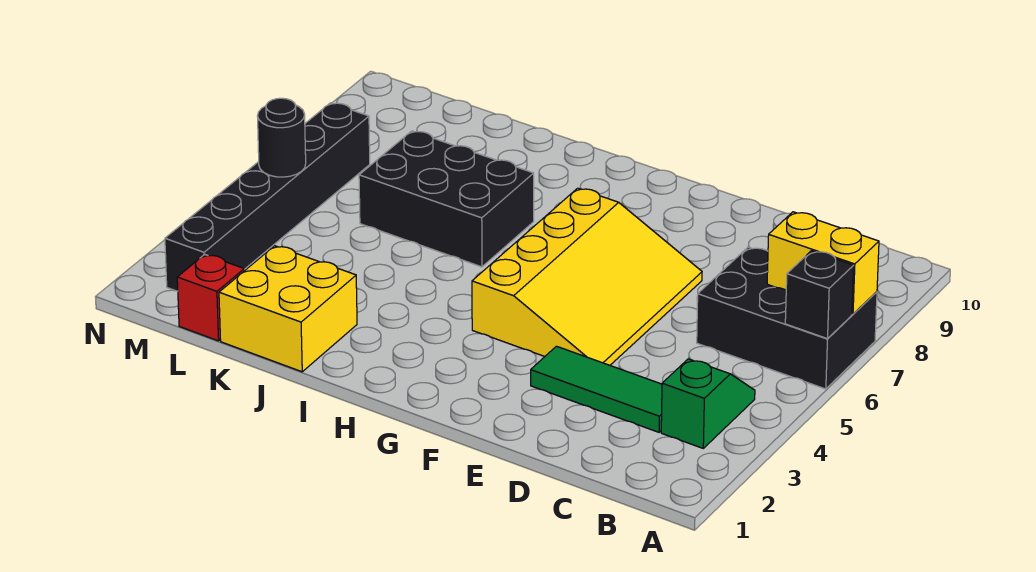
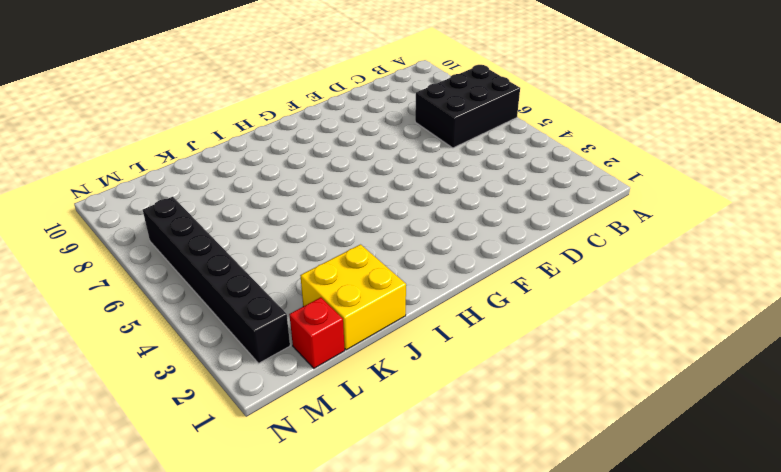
none -> green slope B3:B4 level 1 top 3
none -> green tile C3:E3 level 1

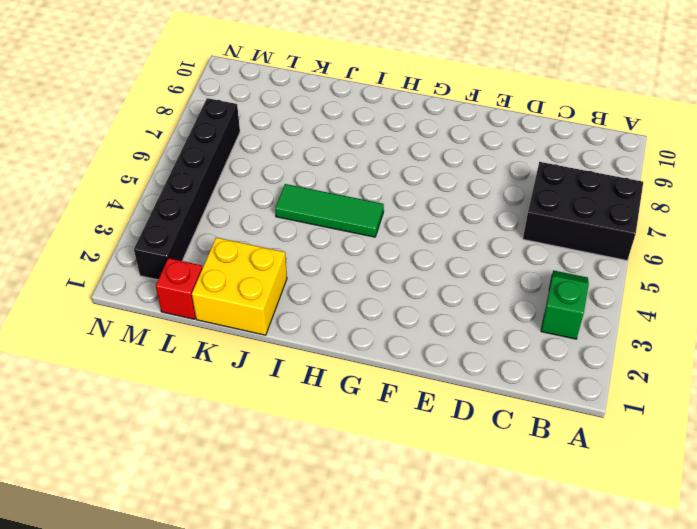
green tile H5:J5 level 1 -> green tile C3:E3 level 1
none -> yellow slope E4:G7 level 1 top G
none -> black brick I6:K7 level 1

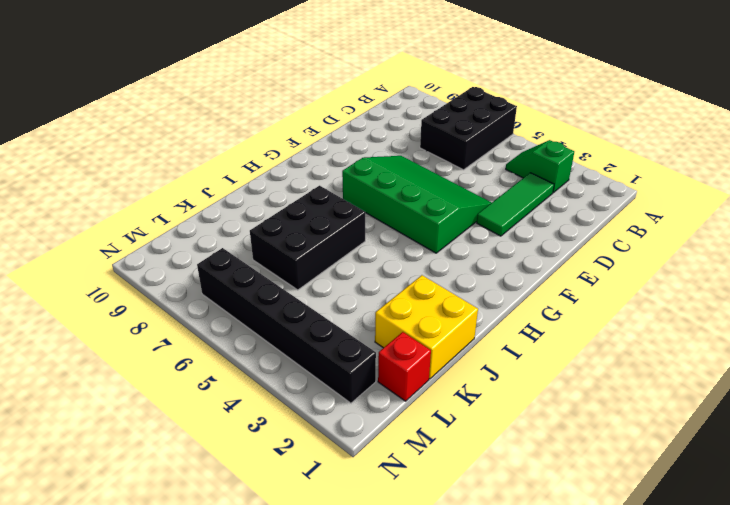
green slope E4:G7 level 1 top G -> yellow slope E4:G7 level 1 top G
none -> black brick A6 level 2
none -> yellow brick A7:B7 level 2

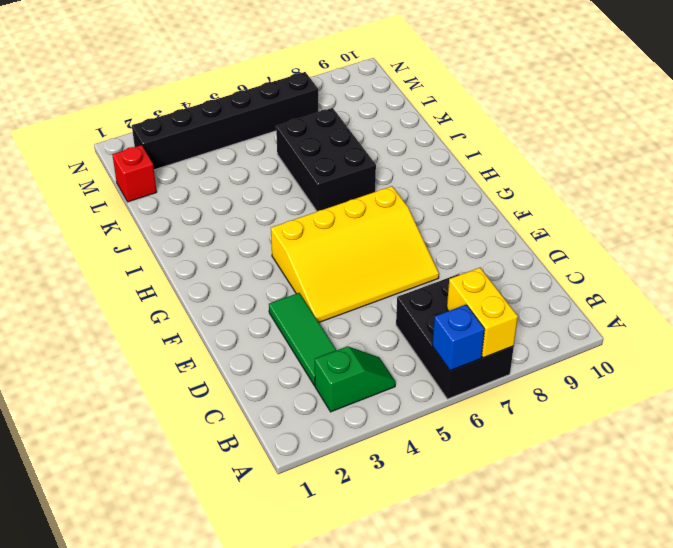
blue brick A6 level 2 -> black brick A6 level 2
none -> yellow brick J1:K2 level 1
none -> black round brick M5 level 2

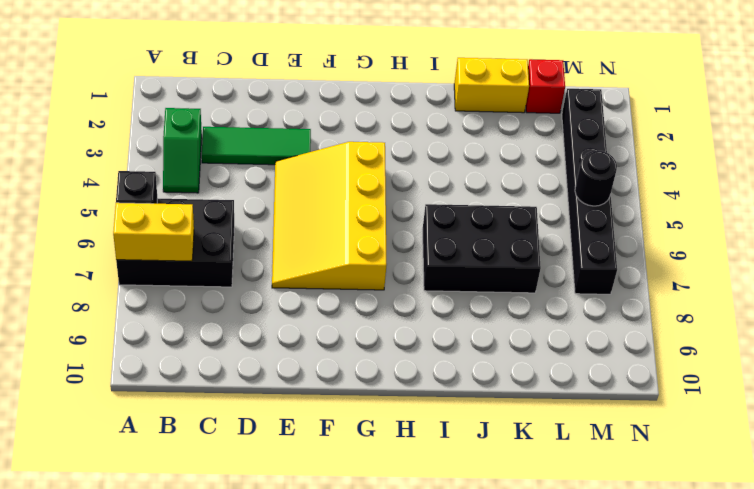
yellow brick J1:K1 level 1 -> yellow brick J1:K2 level 1

